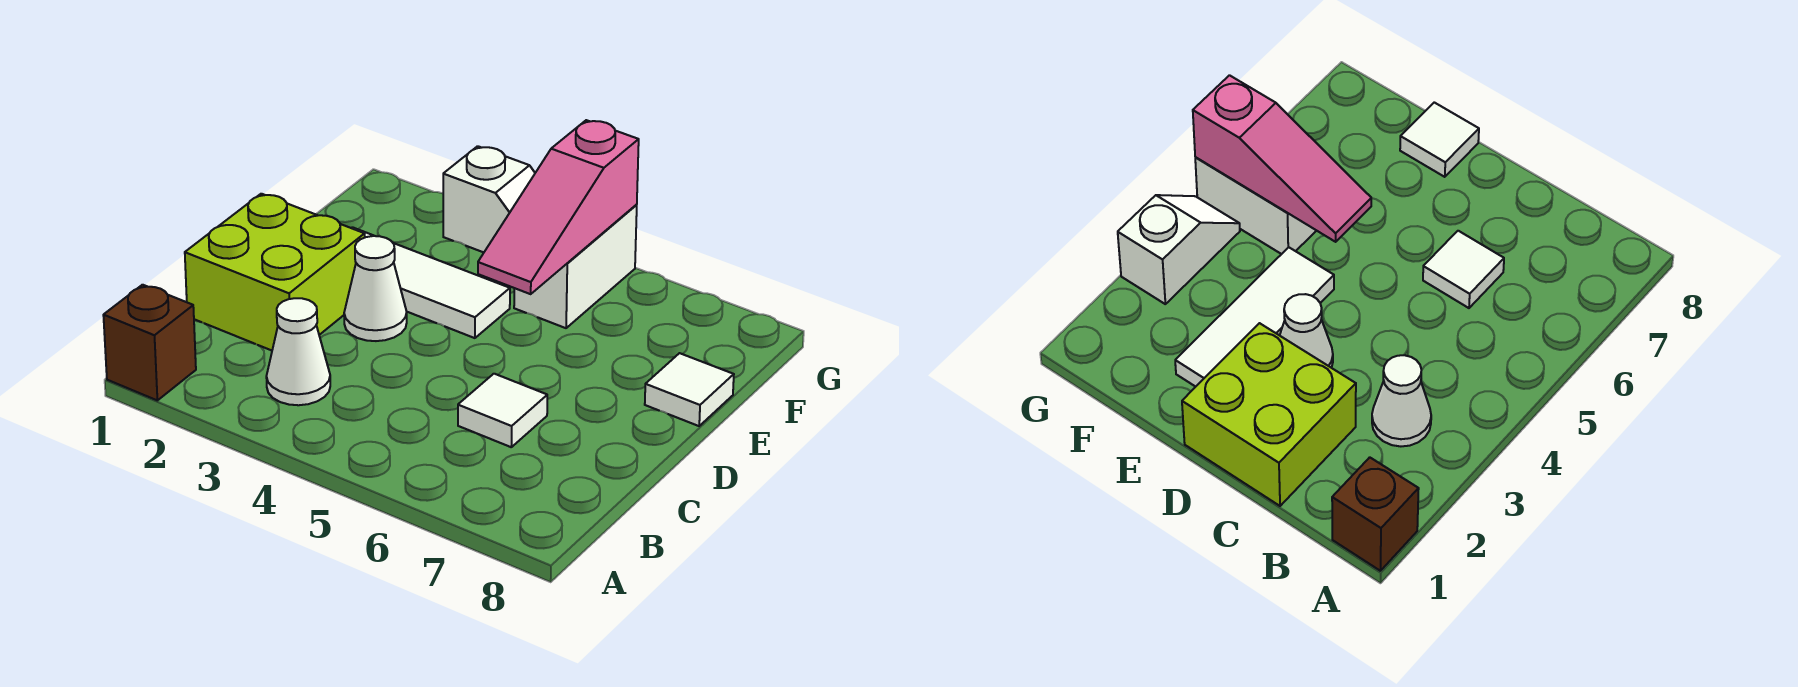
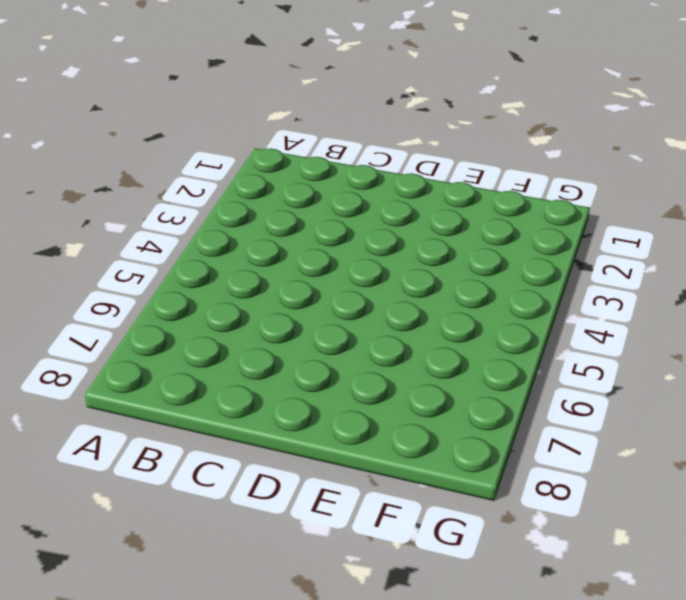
none -> brown brick A1 level 1
none -> white cone B3 level 1

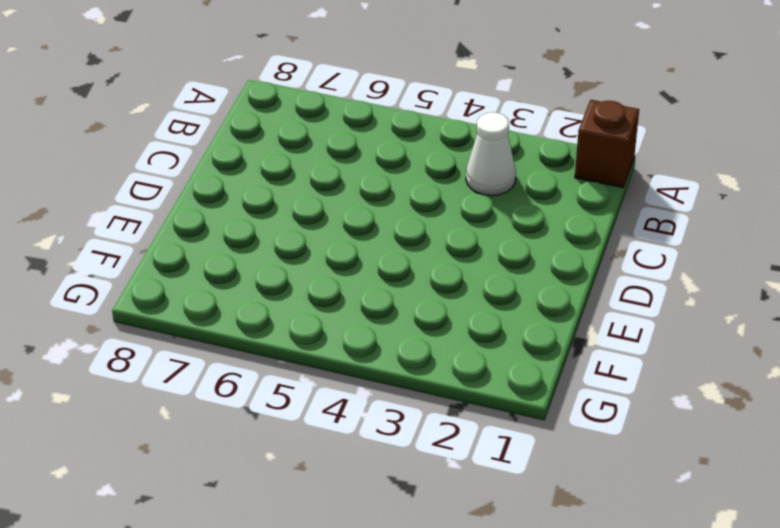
none -> lime brick C1:D2 level 1
none -> white tile C6 level 1

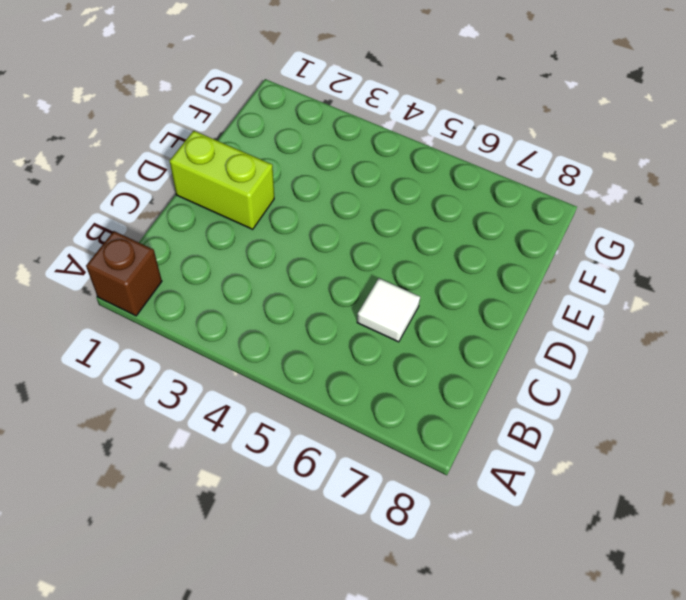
lime brick D1:D2 level 1 -> lime brick C1:D2 level 1
none -> white cone B3 level 1
none -> white cone D3 level 1

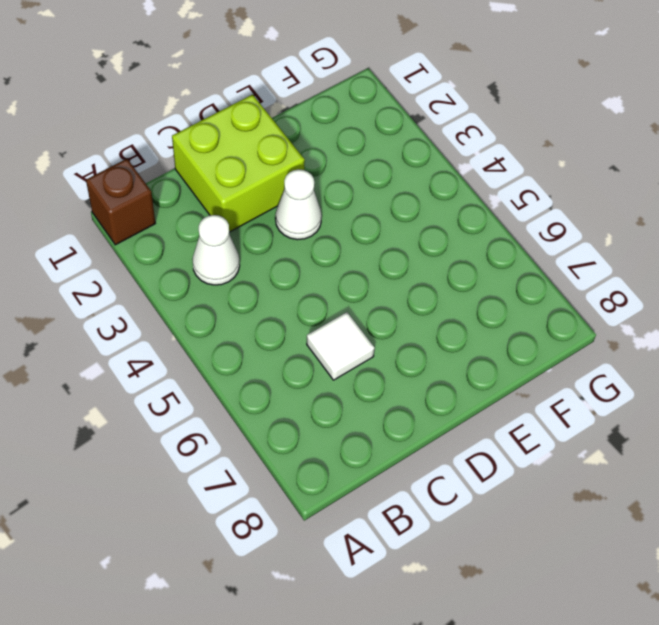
none -> white tile E2:E4 level 1
none -> white tile E8 level 1

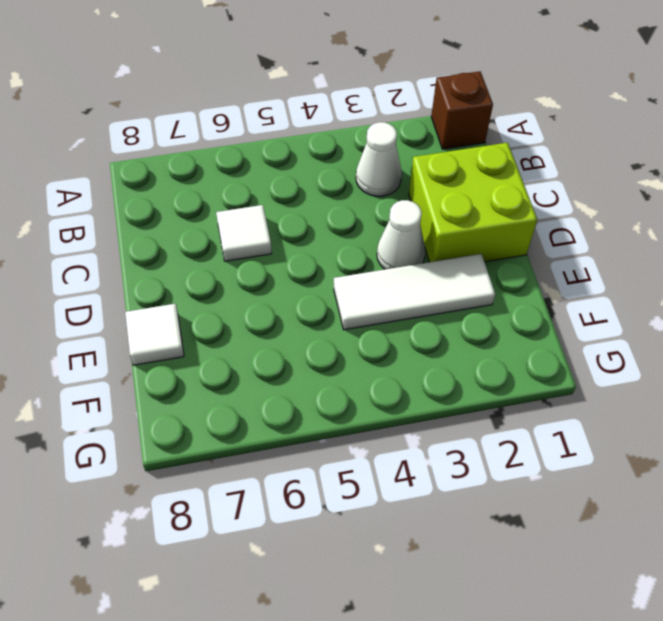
none -> white brick F5:G5 level 1
none -> white slope G3:G4 level 1 top 3

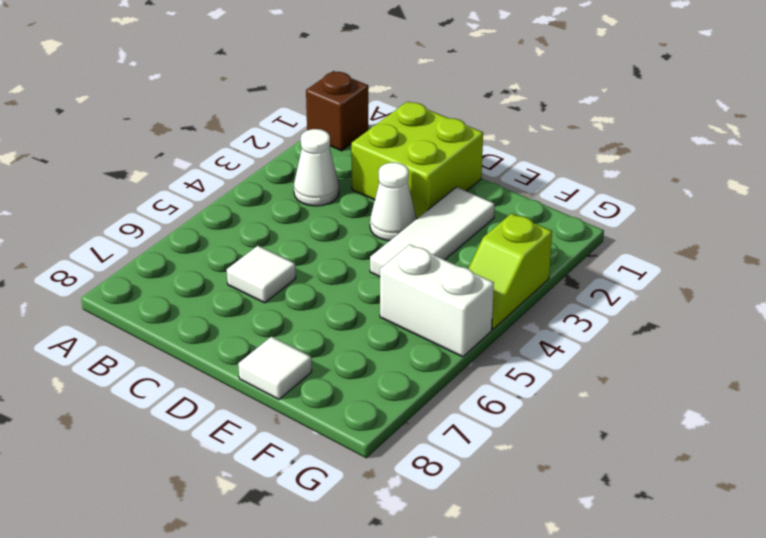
lime slope G3:G4 level 1 top 3 -> white slope G3:G4 level 1 top 3
none -> pink slope E5:G5 level 2 top G

